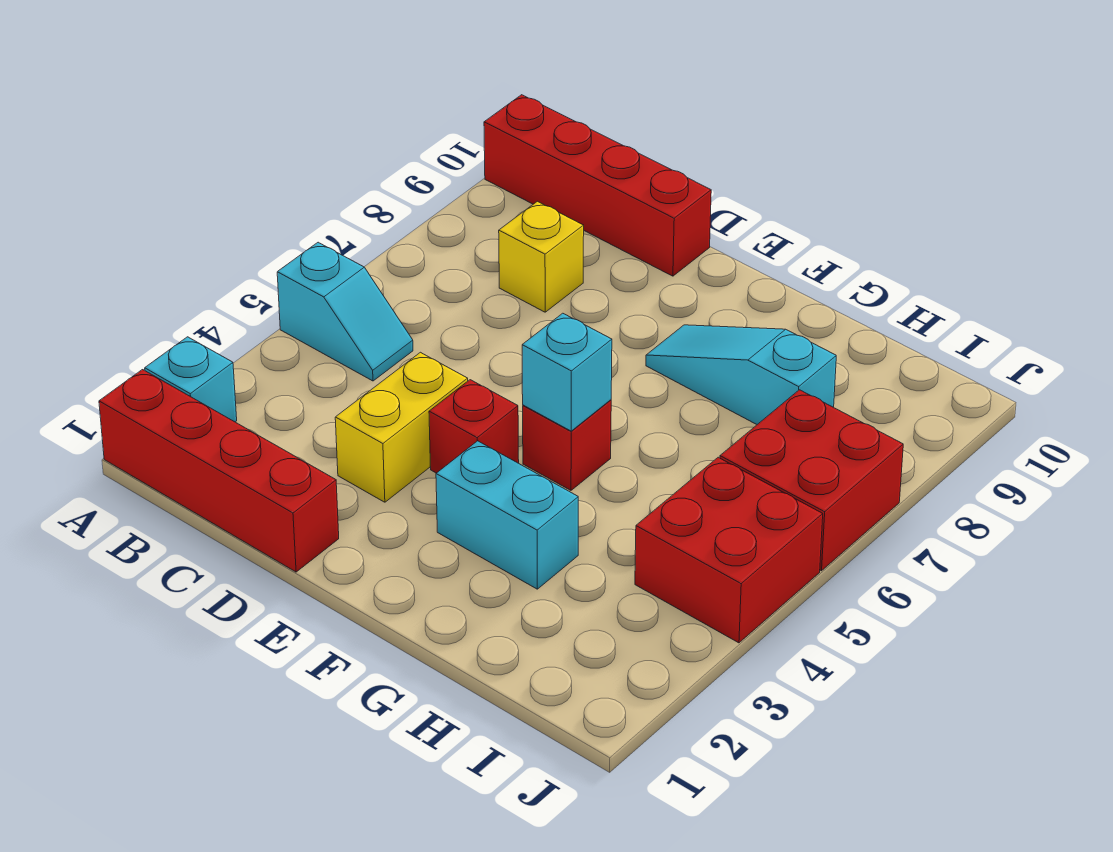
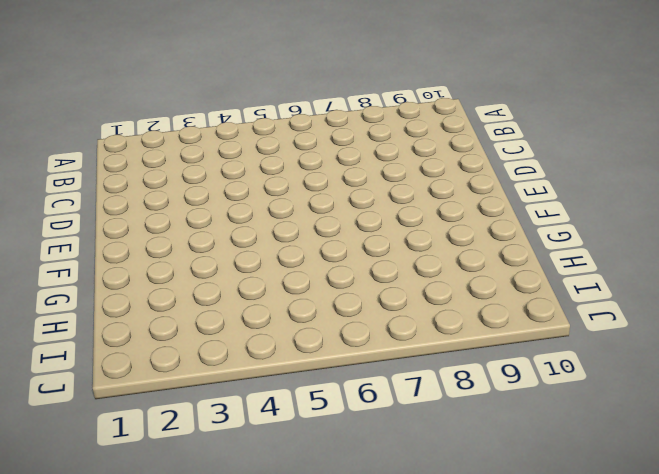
none -> red brick A1:D1 level 1
none -> cyan brick A2 level 1
none -> cyan slope A5:B5 level 1 top A

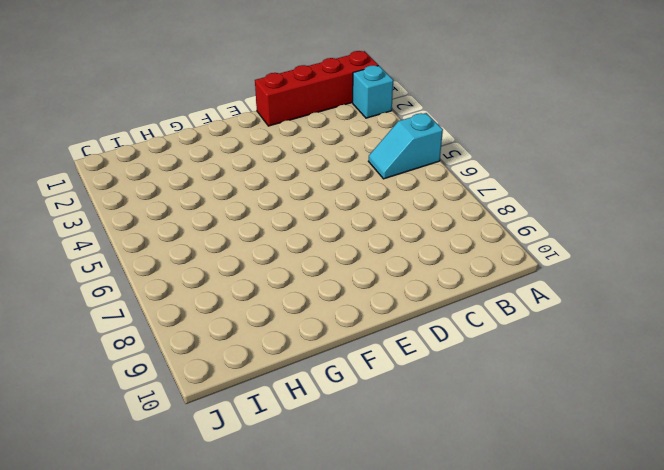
none -> red brick A10:D10 level 1
none -> yellow brick C8 level 1
none -> yellow brick D3:D4 level 1

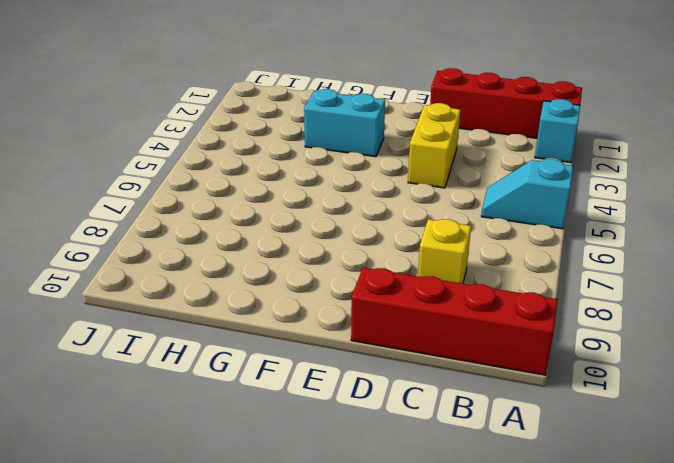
none -> red brick E4 level 1
none -> red brick F5 level 1
none -> cyan slope F8:H8 level 1 top H

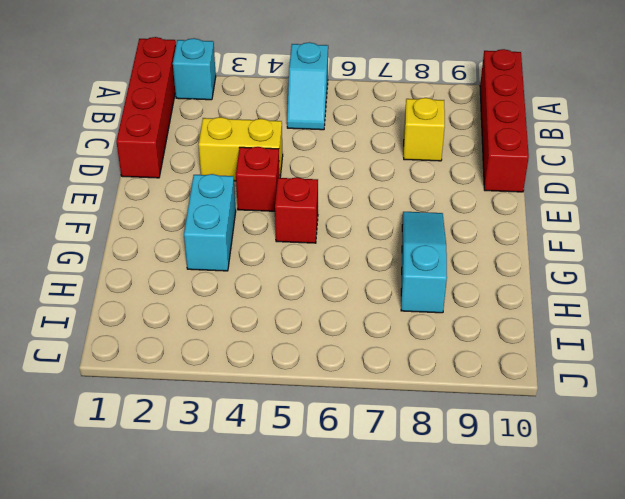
none -> red brick I4:J5 level 1
none -> red brick I6:J7 level 1
none -> cyan brick F5 level 2

